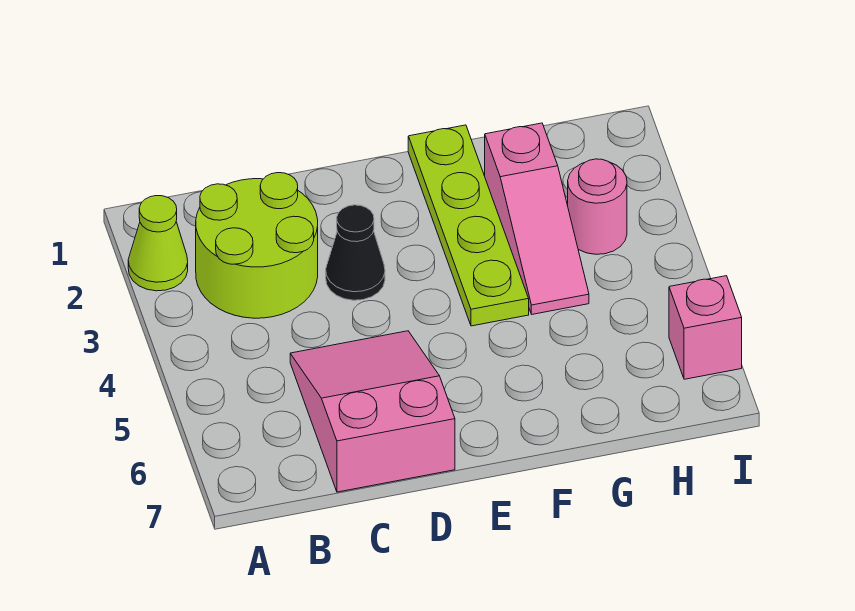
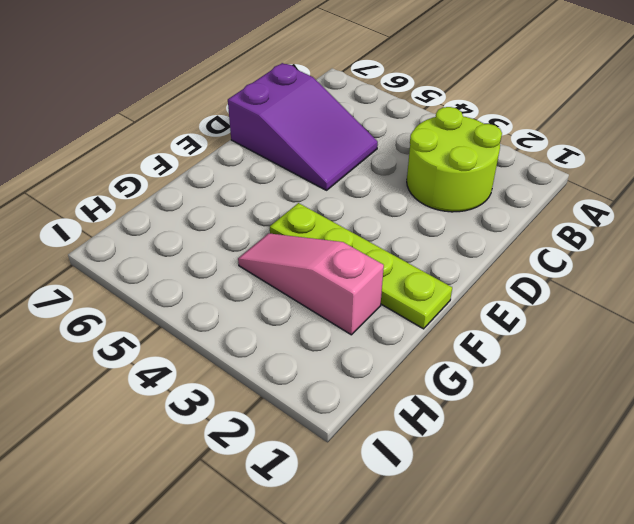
purple slope C5:D7 level 1 top 7 -> pink slope C5:D7 level 1 top 7
none -> lime cone A2 level 1
none -> black cone D3 level 1

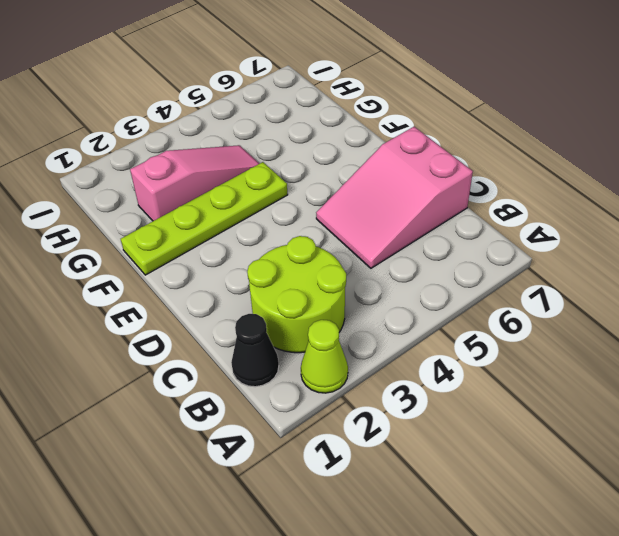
black cone B1 level 1 -> black cone D3 level 1
none -> pink round brick H3 level 1
none -> pink brick I6 level 1

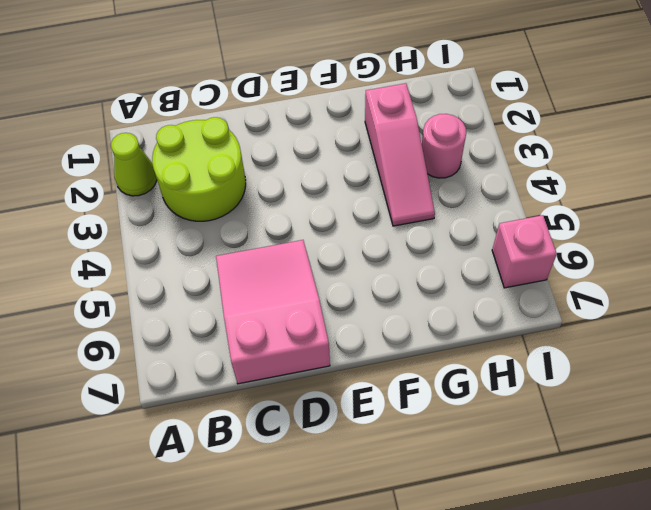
none -> black cone D3 level 1
none -> lime plate F1:F4 level 1

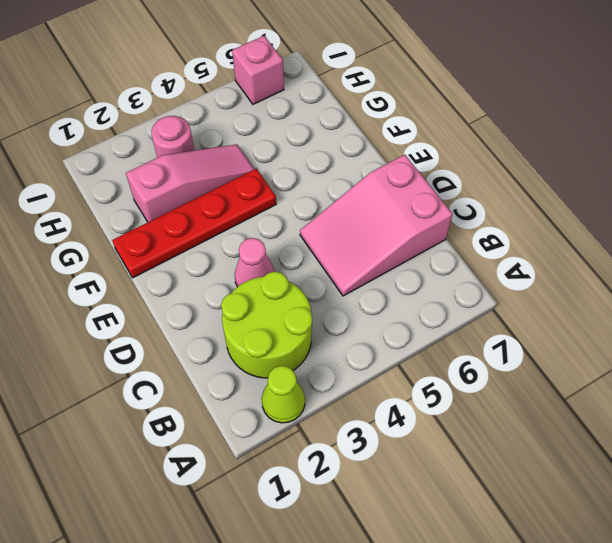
pink cone D3 level 1 -> black cone D3 level 1
red plate F1:F4 level 1 -> lime plate F1:F4 level 1

